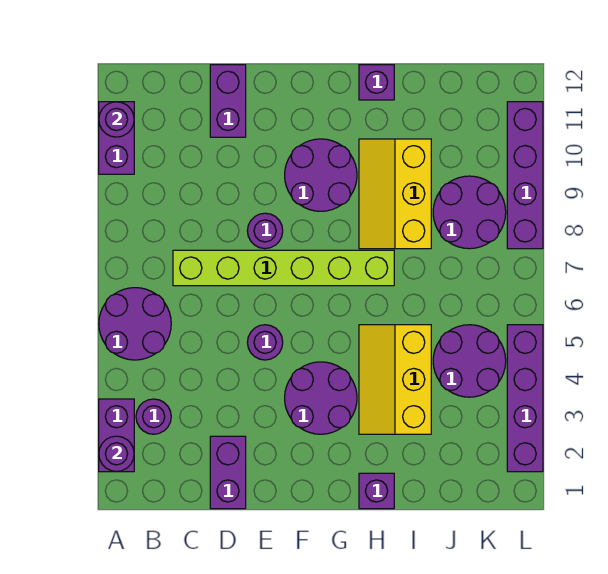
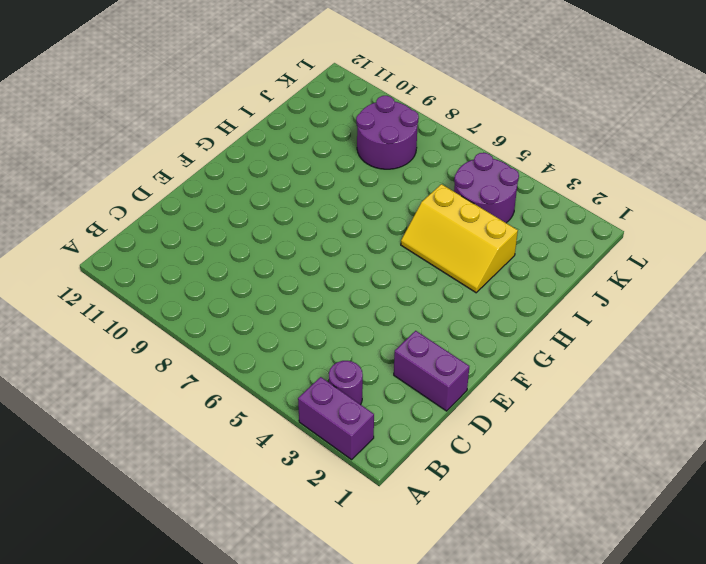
none -> purple round brick A5:B6 level 1
none -> purple brick A10:A11 level 1
none -> lime brick C7:H7 level 1

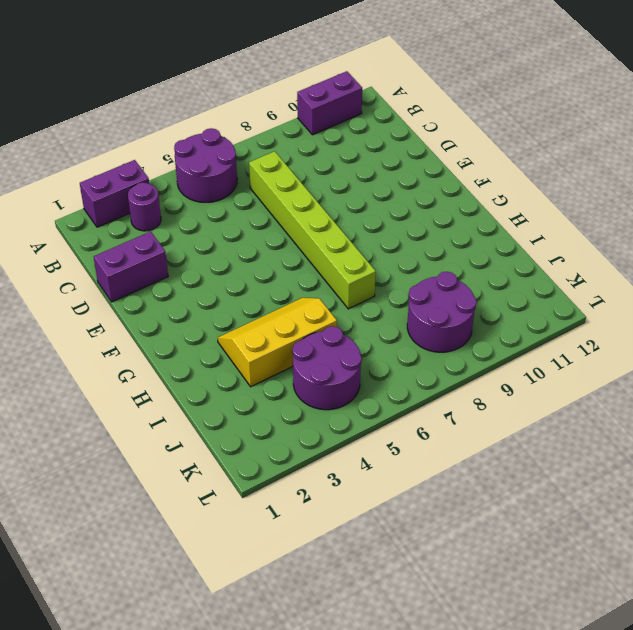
none -> purple brick D11:D12 level 1
none -> purple round brick E5 level 1
none -> purple round brick E8 level 1

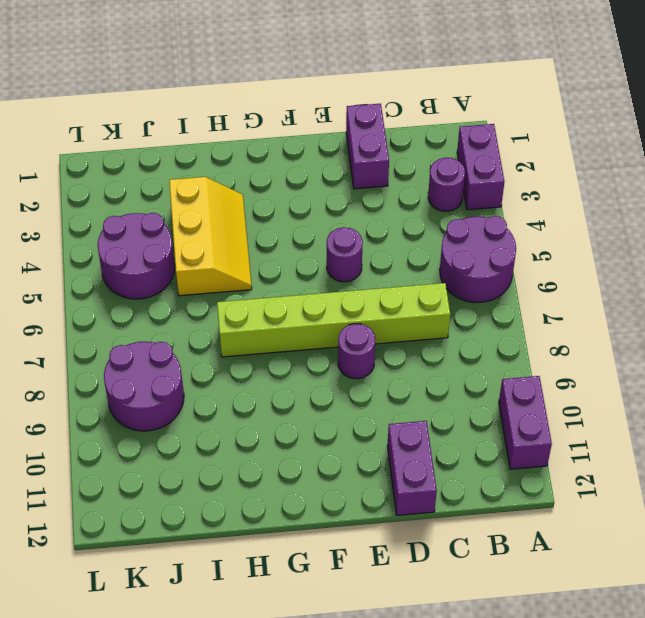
none -> purple round brick F3:G4 level 1
none -> purple round brick F9:G10 level 1
none -> purple brick H1 level 1

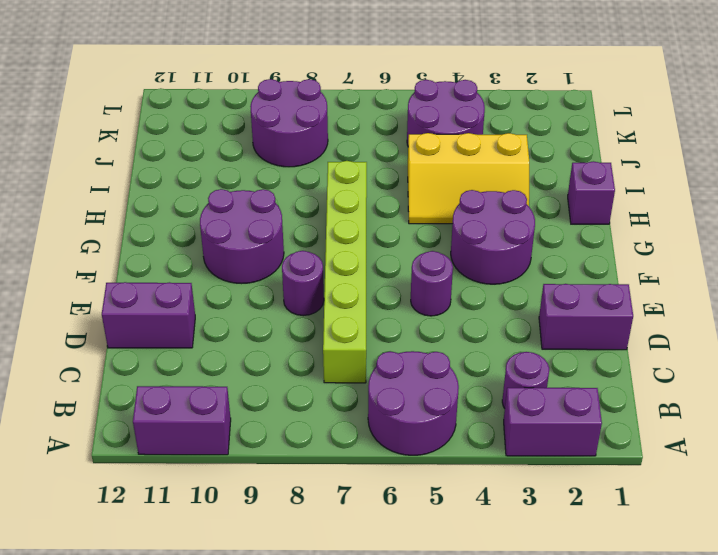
none -> yellow slope H8:I10 level 1 top I
none -> purple brick H12 level 1
none -> purple brick L2:L5 level 1

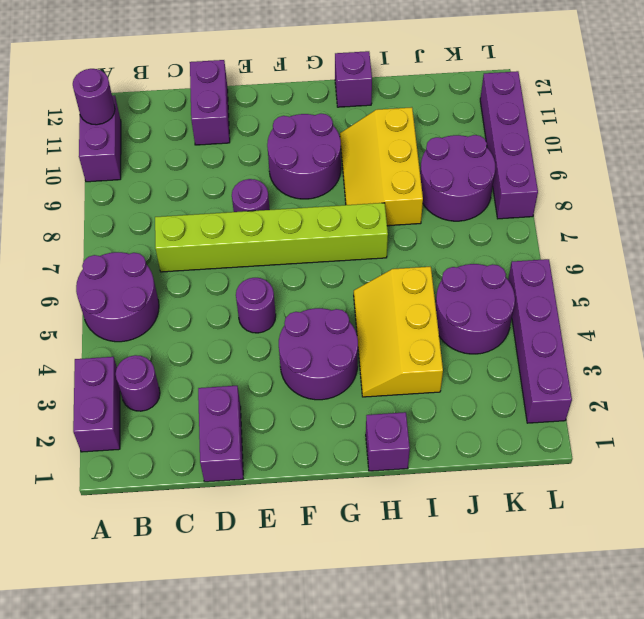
none -> purple round brick A2 level 2

